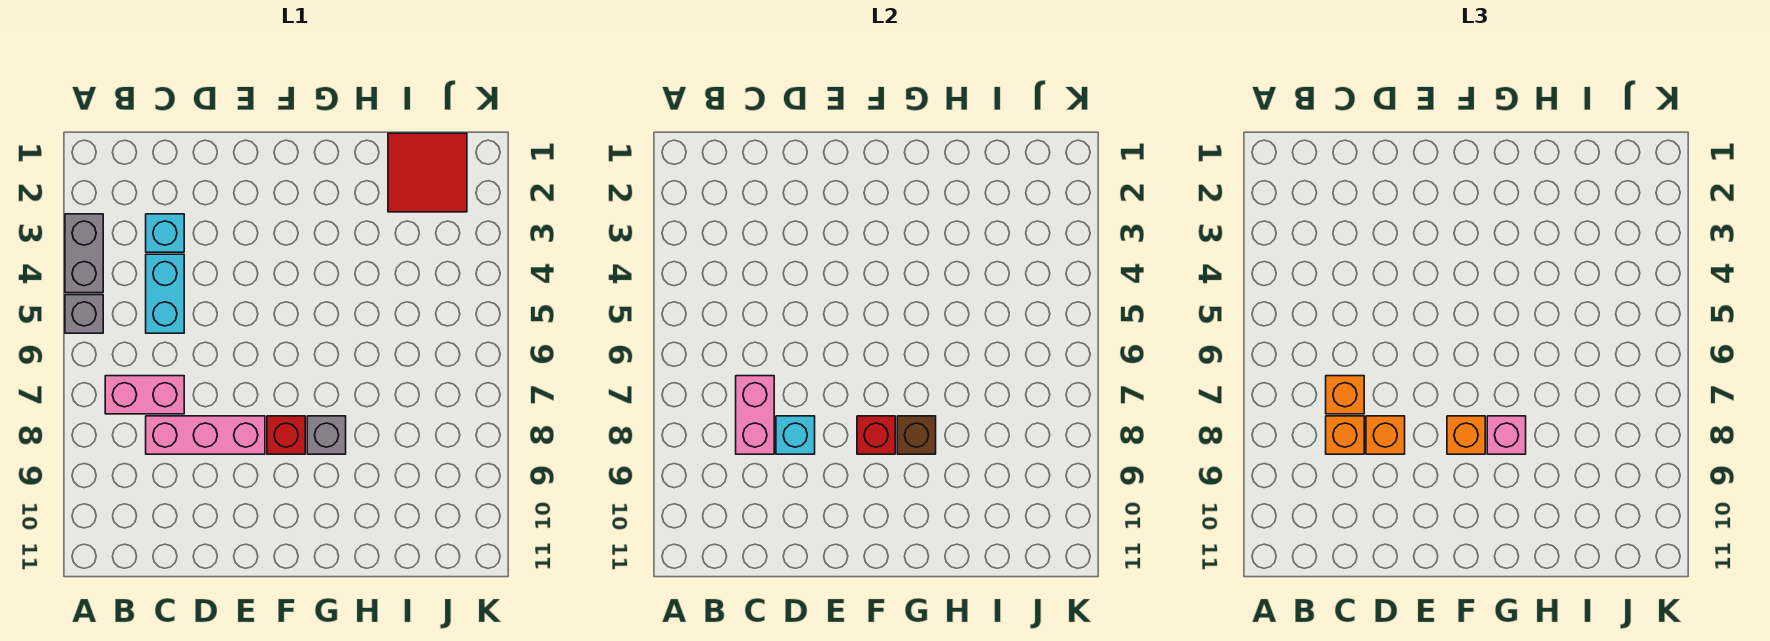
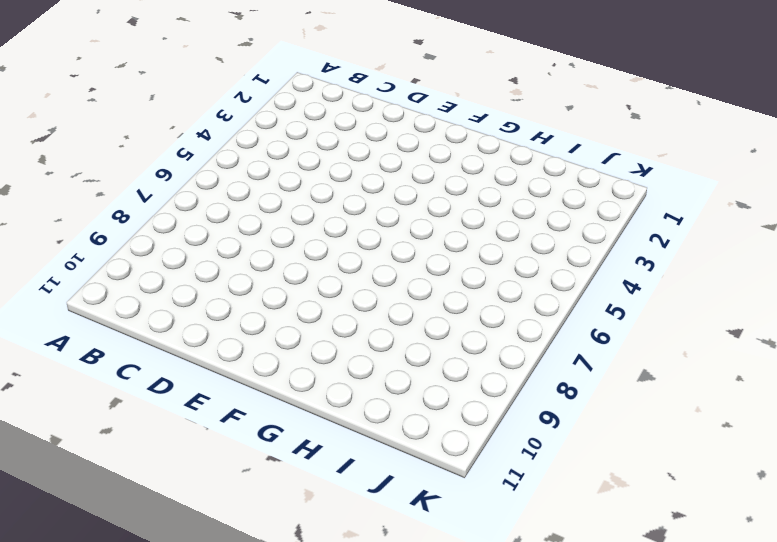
none -> grey brick A3:A4 level 1
none -> grey brick A5 level 1
none -> pink brick B7:C7 level 1

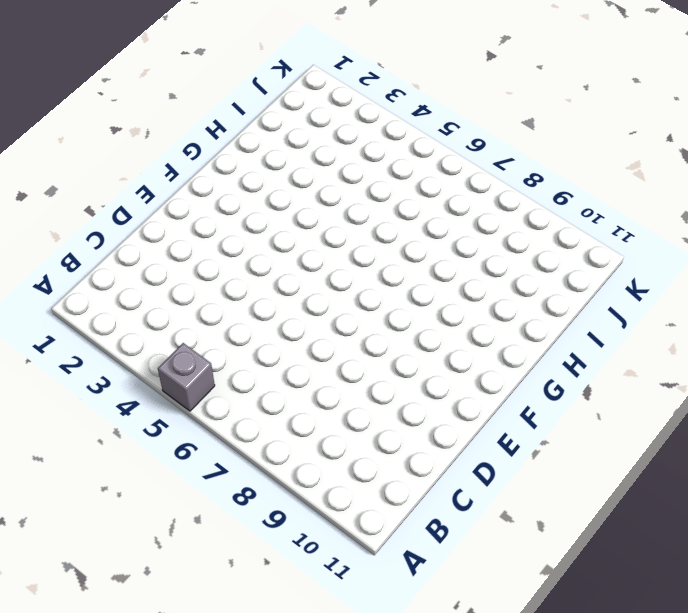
none -> grey brick A3:A4 level 1
none -> pink brick B7:C7 level 1
none -> cyan brick C3 level 1

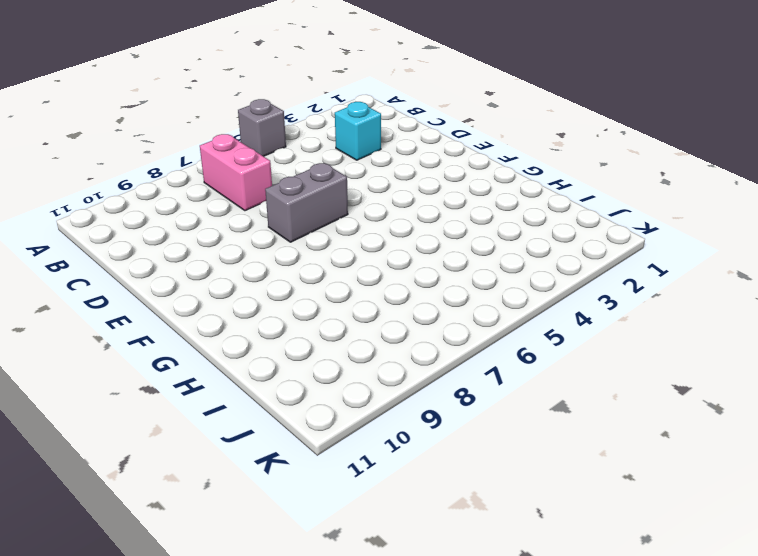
grey brick E6:E7 level 1 -> grey brick A3:A4 level 1
none -> cyan brick C4:C5 level 1
none -> pink brick C8:E8 level 1
none -> red brick F8 level 1

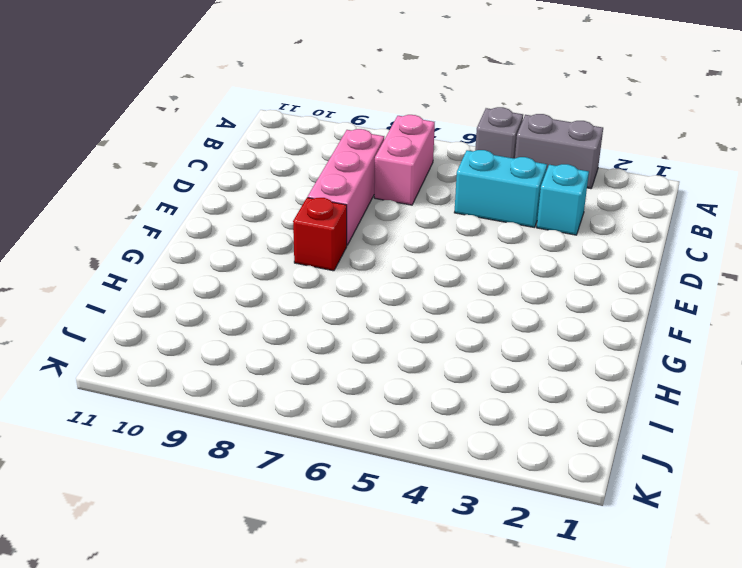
none -> grey brick G8 level 1
none -> red tile I1:J2 level 1
none -> pink brick C7:C8 level 2

